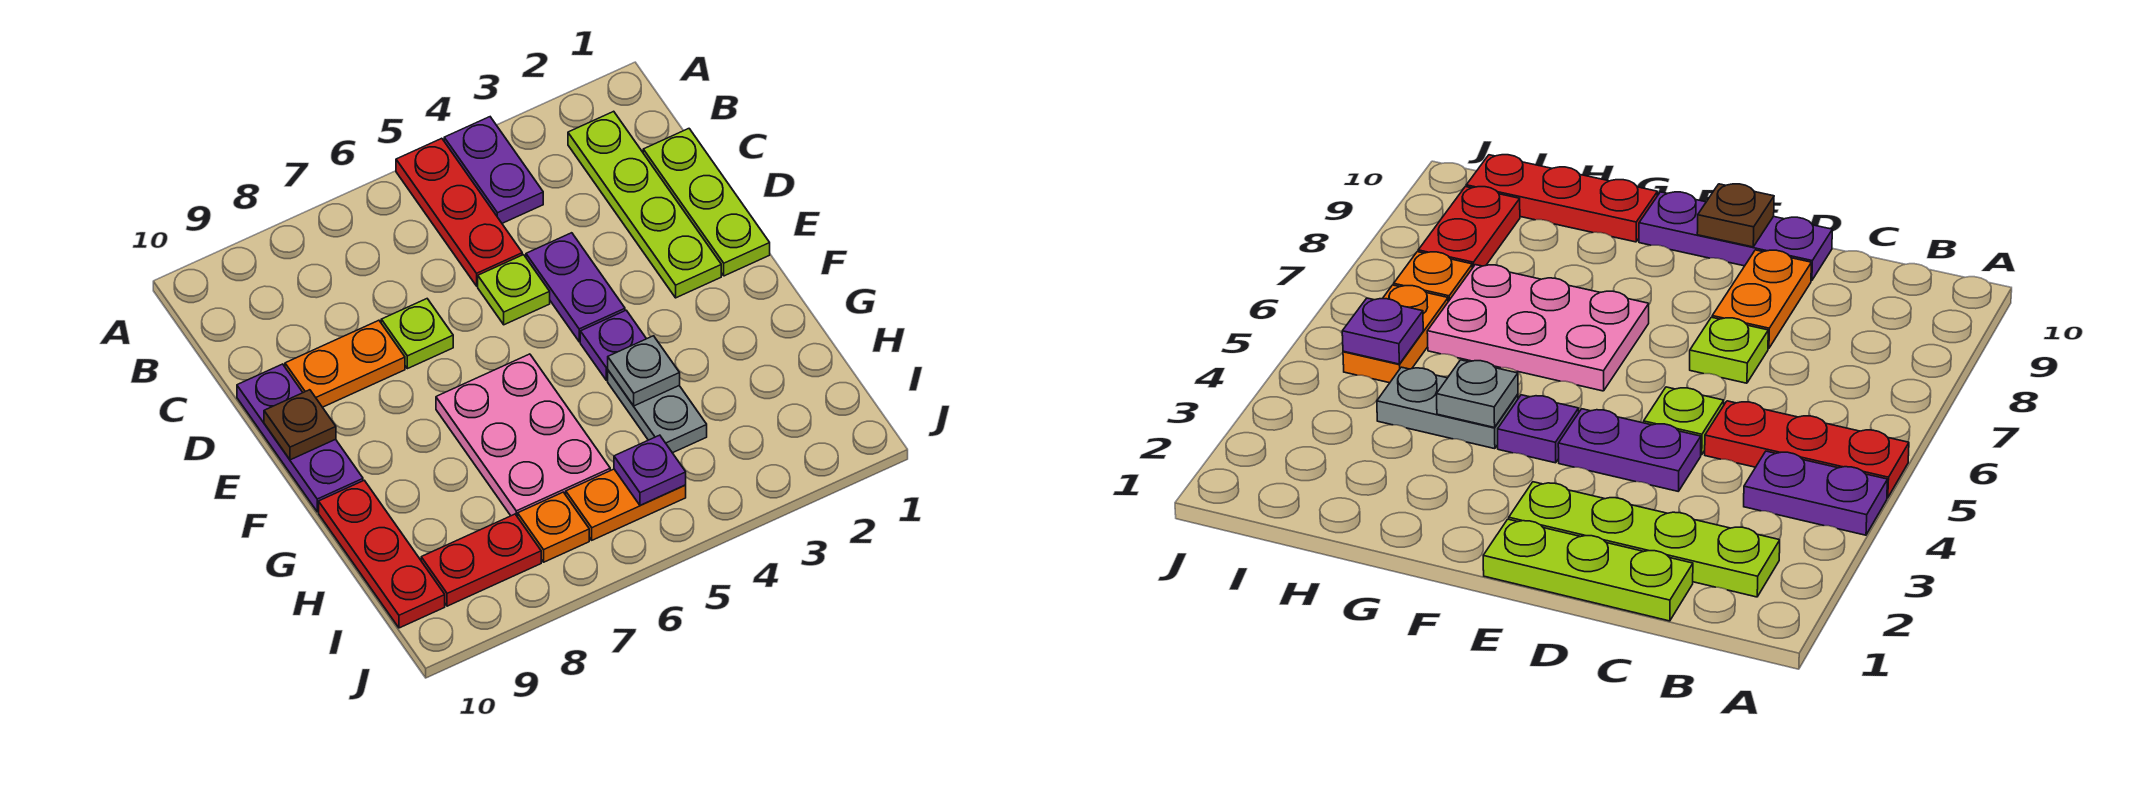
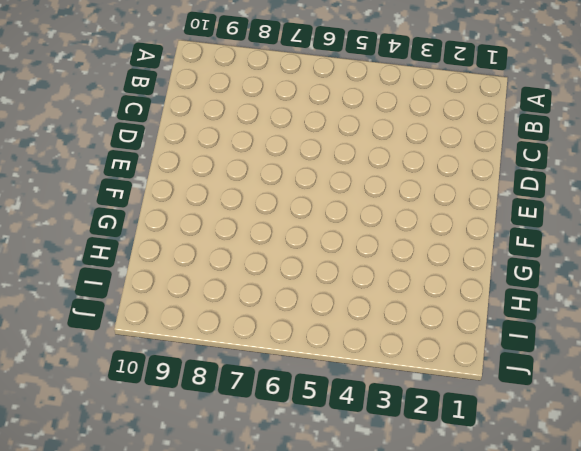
none -> purple plate A4:B4 level 1
none -> red plate A5:C5 level 1
none -> lime plate B2:E2 level 1

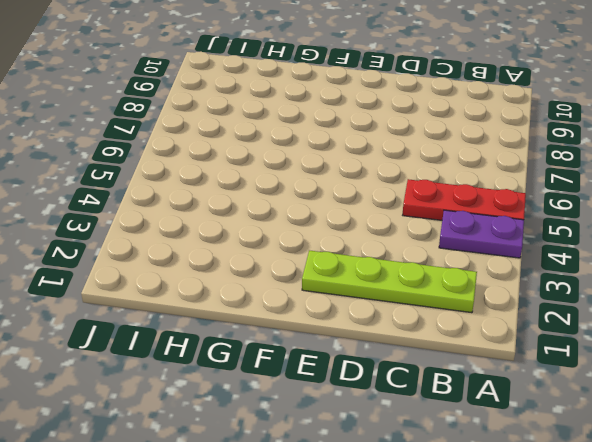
none -> lime plate C1:E1 level 1
none -> purple plate D4:E4 level 1
none -> lime plate D5 level 1

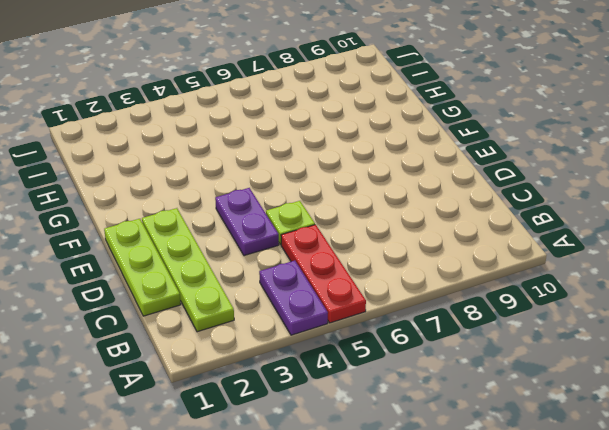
none -> lime plate D7 level 1
none -> orange plate D8:D9 level 1
none -> purple plate D10:F10 level 1

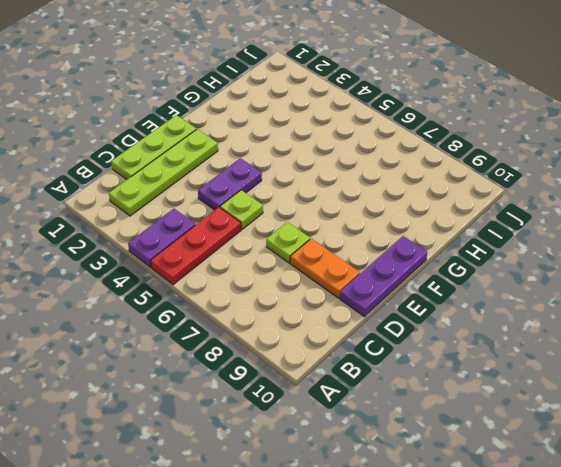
none -> purple plate F4 level 1
none -> pink plate F6:H7 level 1
none -> grey plate G4:H4 level 1

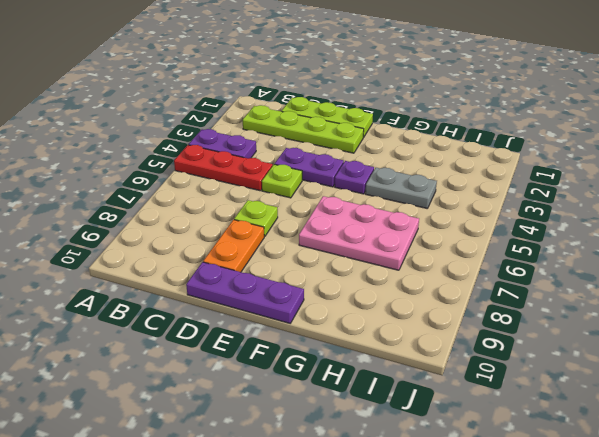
none -> red plate G10:I10 level 1
none -> orange plate I5:I6 level 1
none -> orange plate I7 level 1

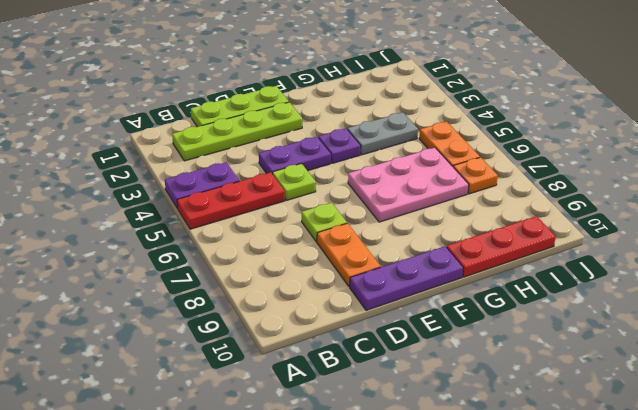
none -> red plate I8:I9 level 1
none -> brown plate E10 level 2
none -> grey plate G4 level 2

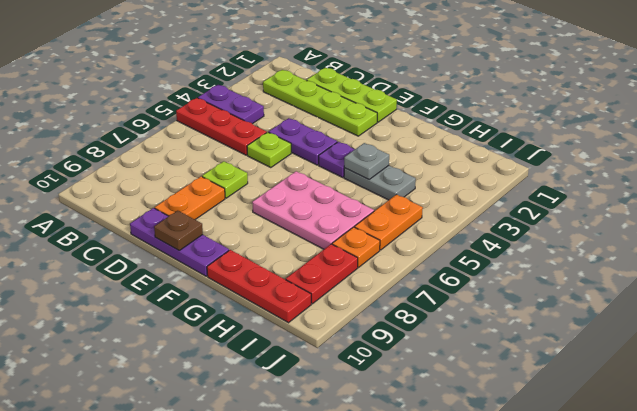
none -> purple plate I5 level 2

